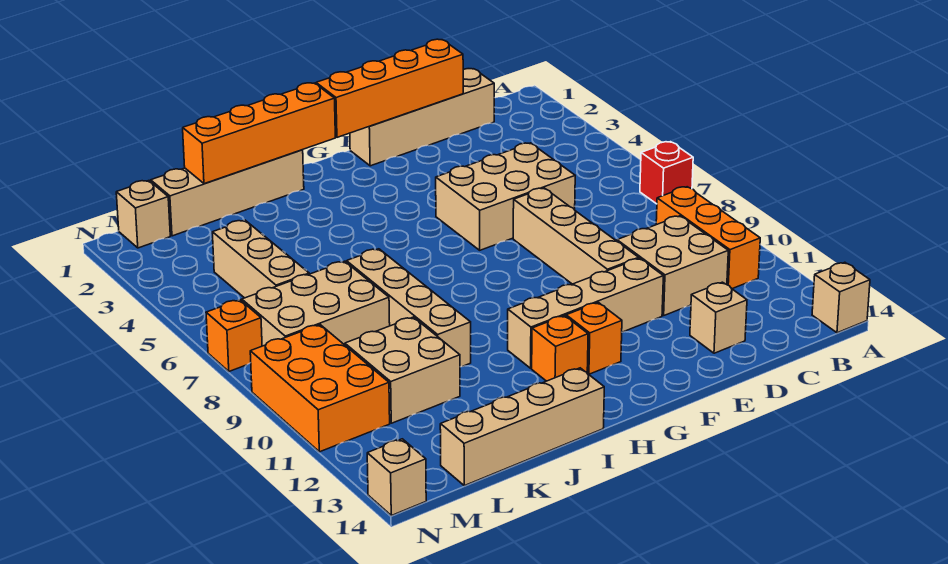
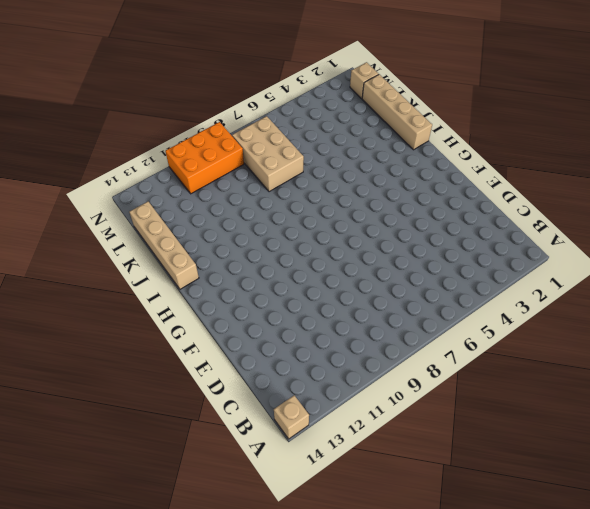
none -> red brick A7 level 1
none -> orange brick B9:B11 level 1
none -> tan brick C1:F1 level 1

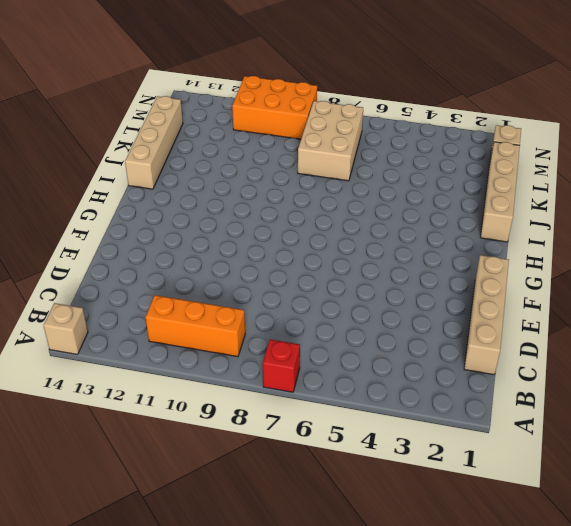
none -> tan brick C10:D11 level 1
none -> tan brick D5:F6 level 1
none -> tan brick D13 level 1

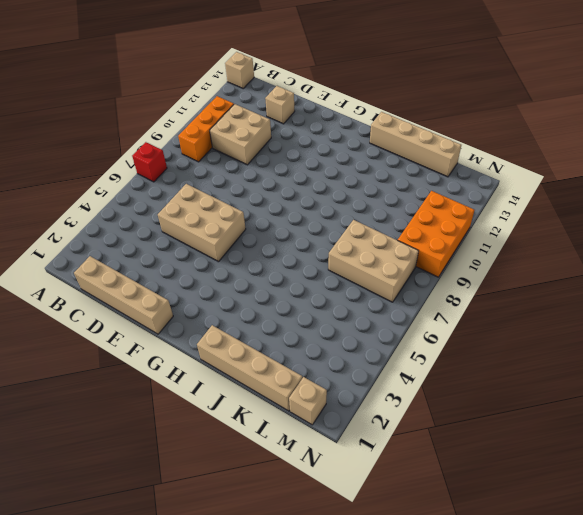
none -> tan brick E7:E10 level 1
none -> tan brick E11:H11 level 1
none -> orange brick G12 level 1

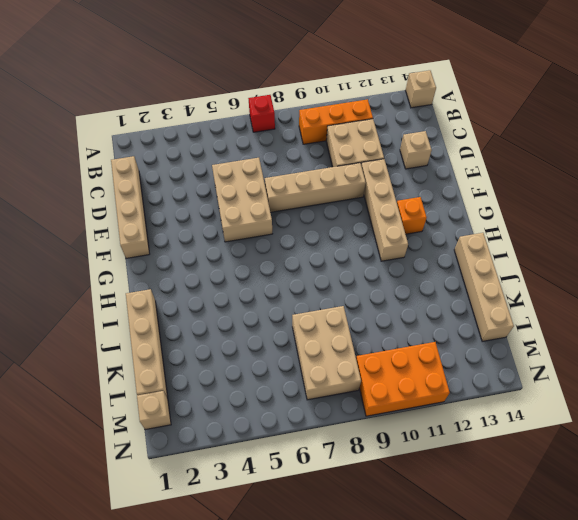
none -> orange brick H12 level 1
none -> tan brick J7:J10 level 1
none -> tan brick K10:L11 level 1

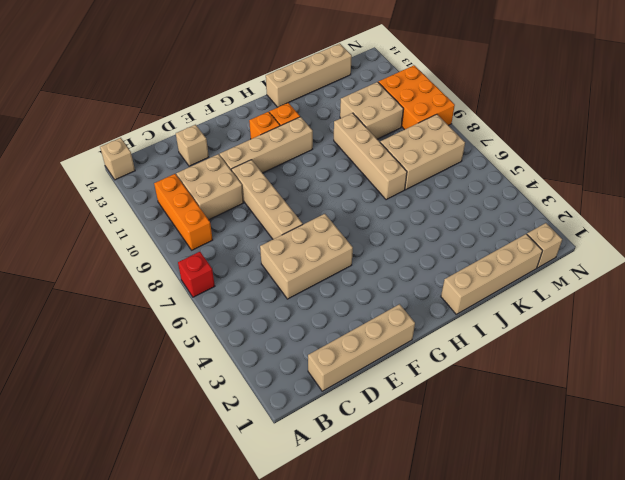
none -> tan brick L4:L6 level 1
none -> orange brick N7 level 1
none -> tan brick N14 level 1

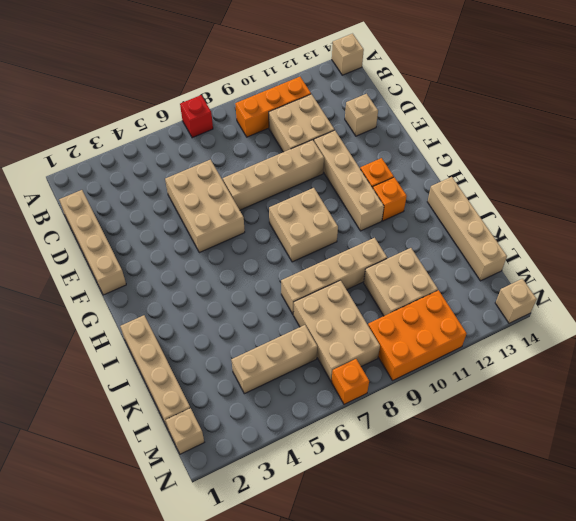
tan brick G8:H9 level 1 -> none
none -> orange brick D1:G1 level 2
none -> orange brick H1:K1 level 2

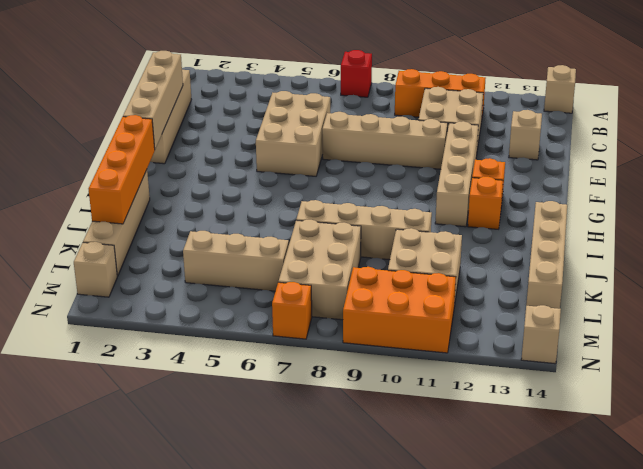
tan brick D1:G1 level 2 -> orange brick D1:G1 level 2

